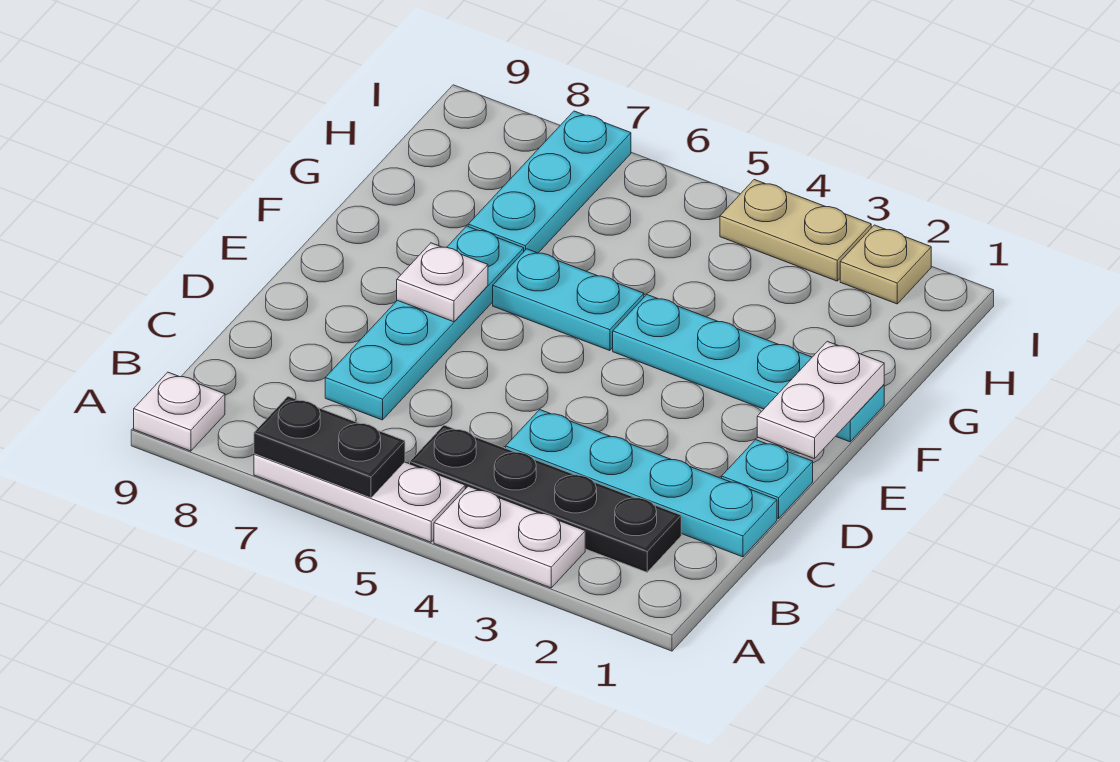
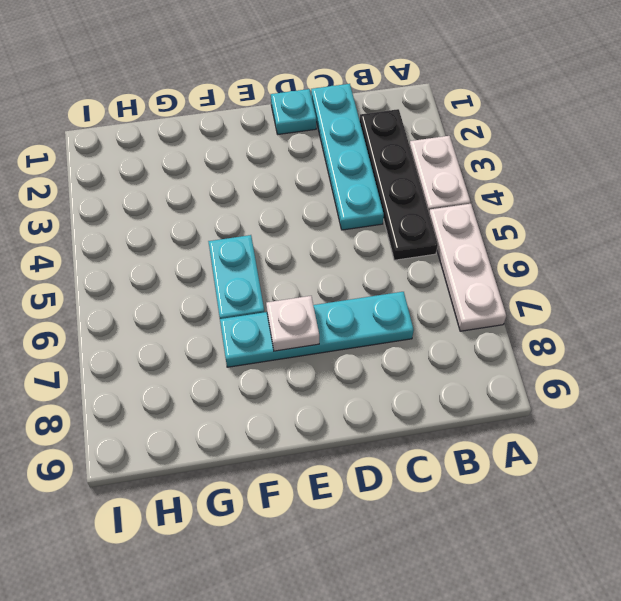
none -> white plate A9 level 1
none -> cyan plate F1:F4 level 1
none -> cyan plate G7:I7 level 1

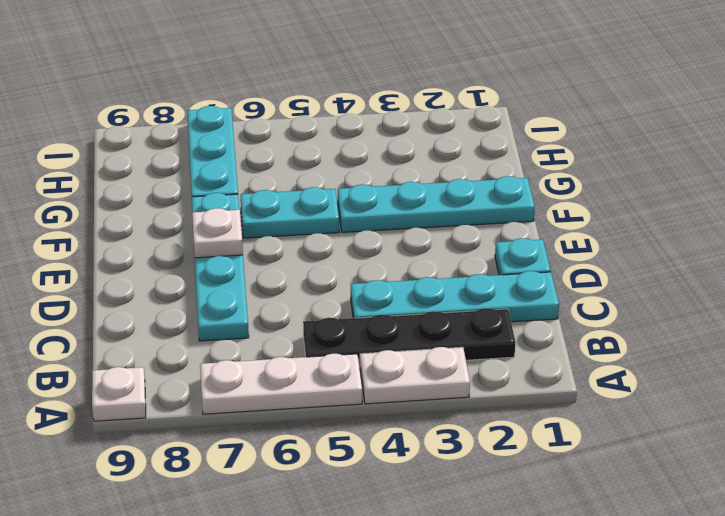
none -> tan plate I2 level 1
none -> tan plate I3:I4 level 1
none -> black plate A6:A7 level 2

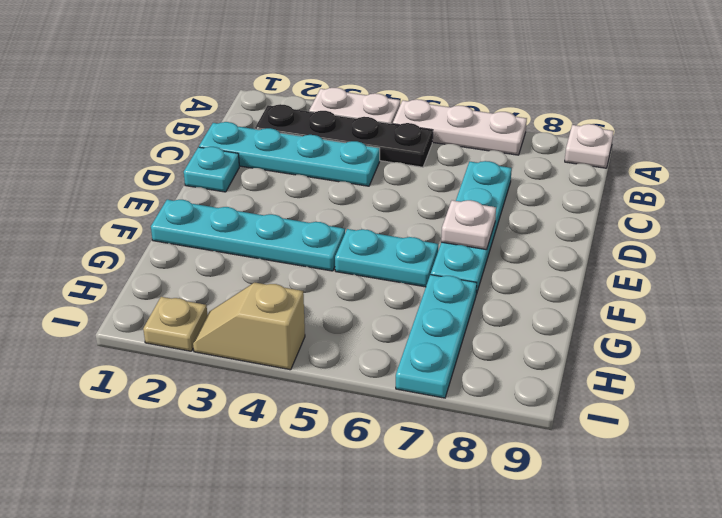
tan slope I3:I4 level 1 top 4 -> tan plate I3:I4 level 1
none -> black plate A6:A7 level 2
none -> white plate E1:F1 level 2

